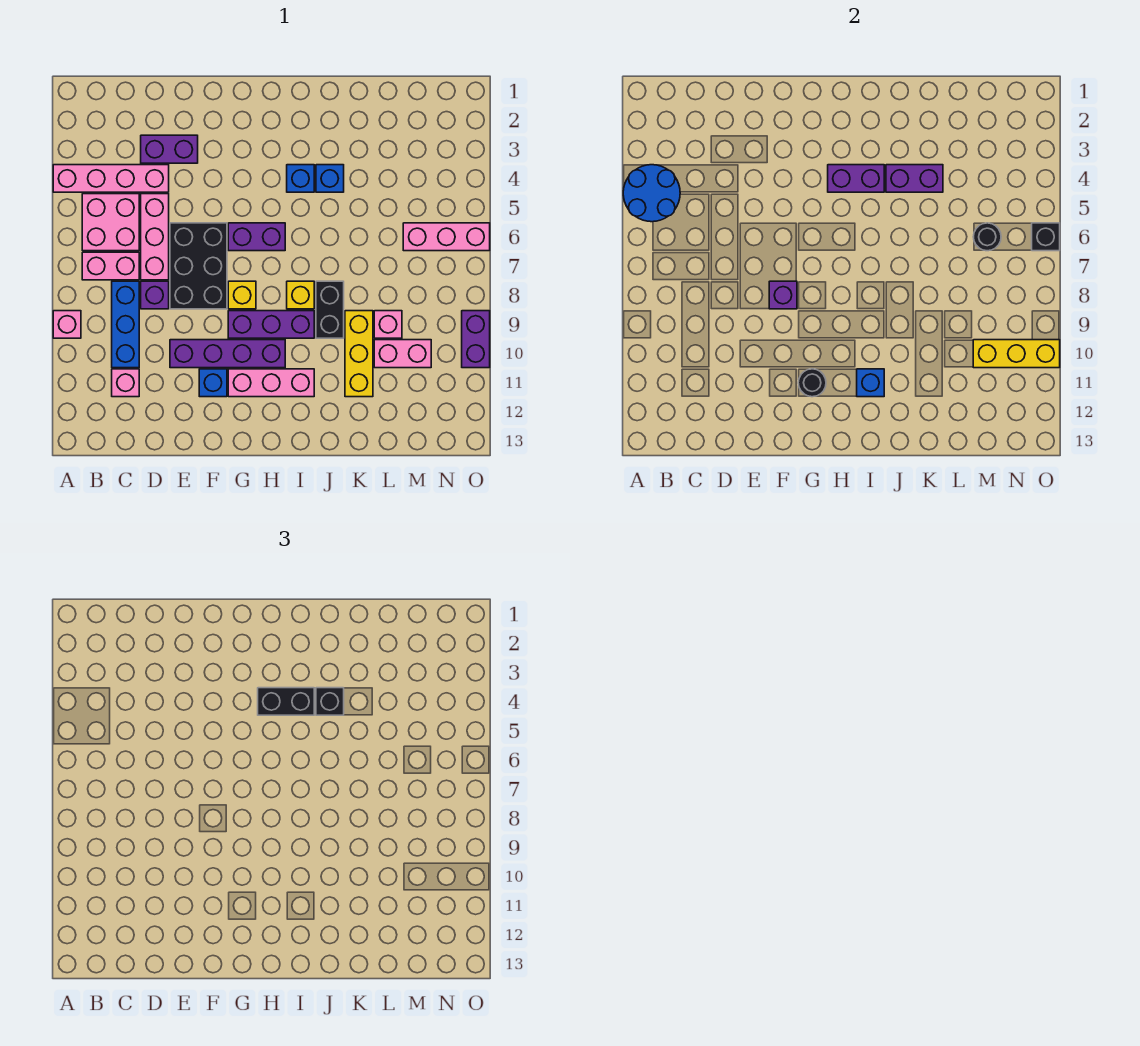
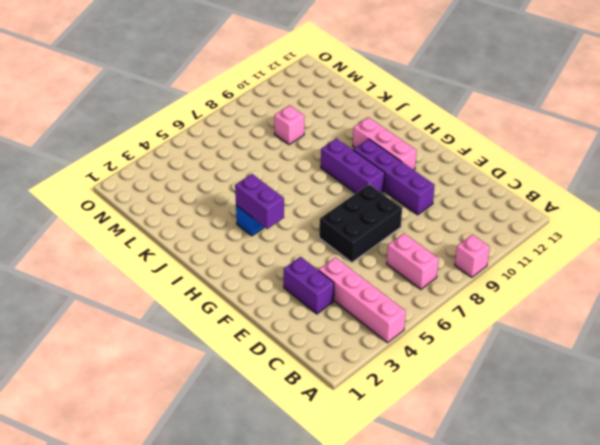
none -> pink brick B5:C6 level 1
none -> blue brick C8:C10 level 1
none -> pink brick C11 level 1
none -> pink brick D5:D7 level 1

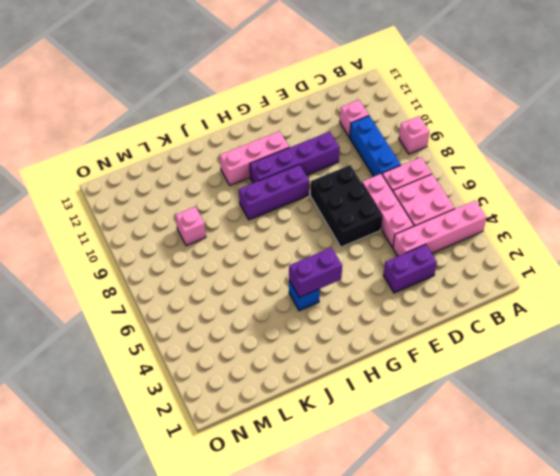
none -> purple brick D8 level 1
none -> blue brick F11 level 1
none -> purple brick G6:H6 level 1
none -> yellow brick G8 level 1

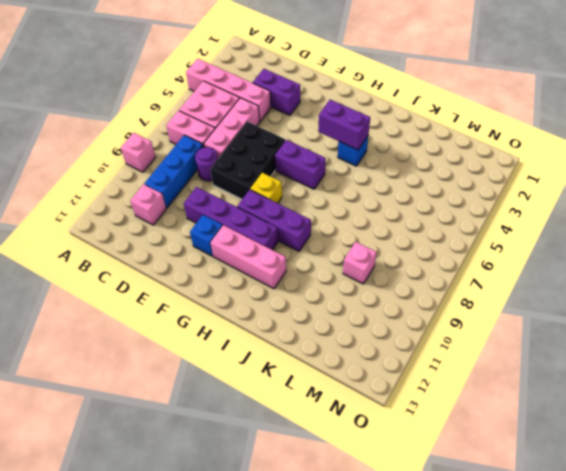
purple round brick D8 level 1 -> purple brick D8 level 1
none -> yellow brick I8 level 1
none -> blue brick J4 level 1
none -> black brick J8:J9 level 1
none -> yellow brick K9:K11 level 1

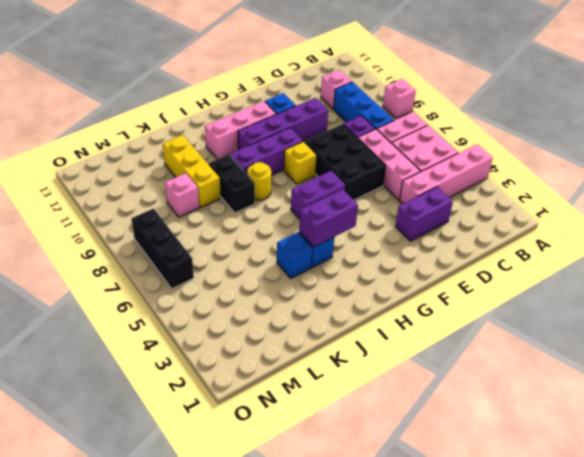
yellow round brick I8 level 1 -> yellow brick I8 level 1
black brick N6:N8 level 1 -> pink brick M6:O6 level 1
none -> pink brick L10:M10 level 1
none -> purple brick O9:O10 level 1
none -> blue round brick A4:B5 level 2
none -> purple brick F8 level 2

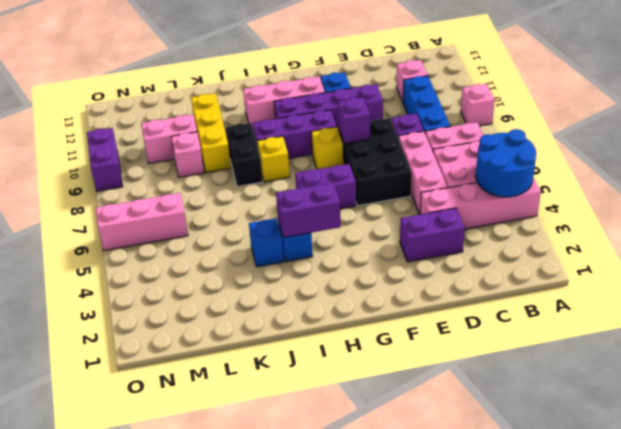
none -> black round brick G11 level 2
none -> blue brick I11 level 2
none -> purple brick J4:K4 level 2
none -> black round brick M6 level 2

